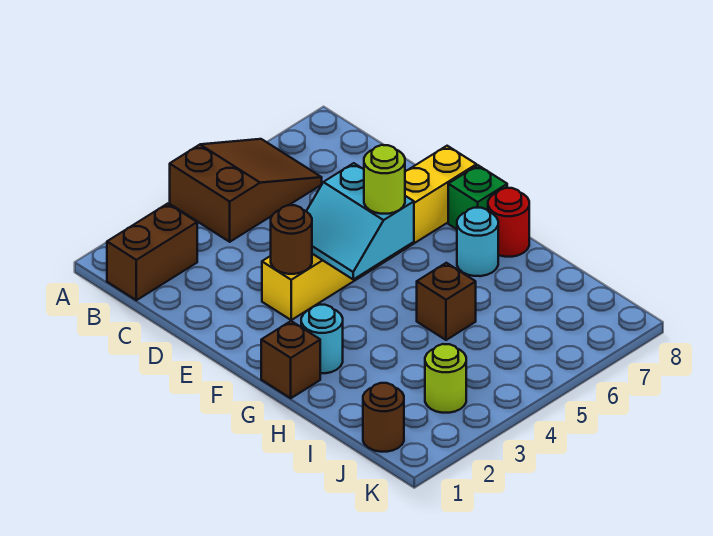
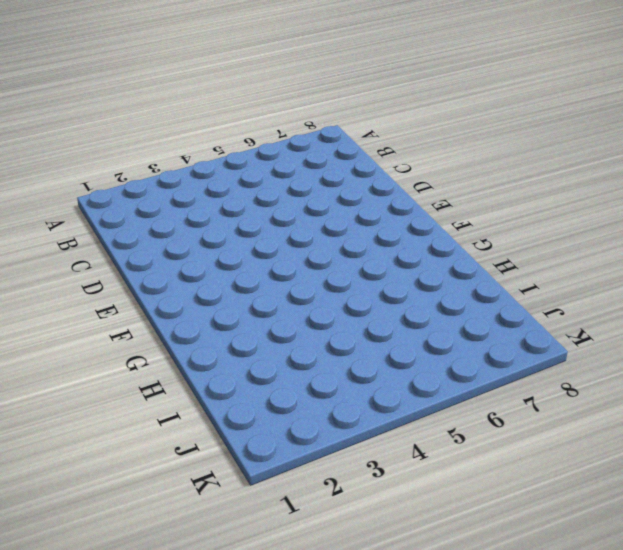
none -> brown slope A4:B6 level 1 top 4
none -> brown brick B1:B2 level 1
none -> yellow brick E3:E8 level 1

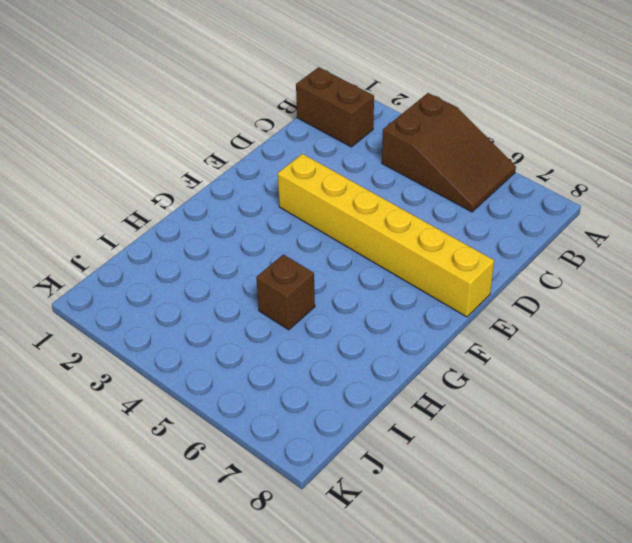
none -> green brick F8 level 1
none -> brown brick G1 level 1
none -> cyan round brick G2 level 1

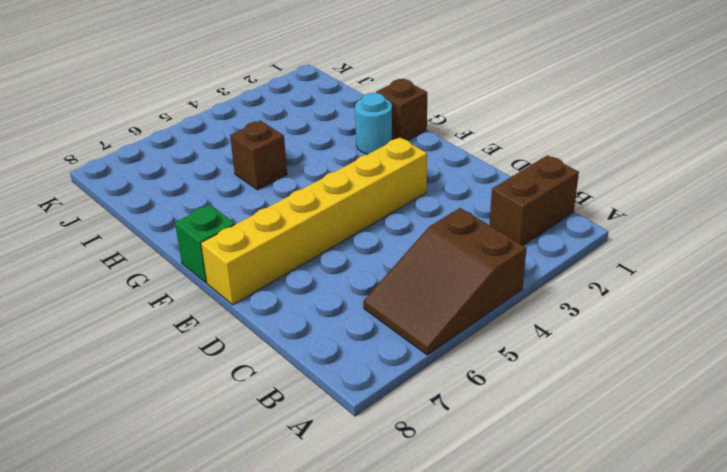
none -> cyan round brick G7 level 1
none -> red round brick G8 level 1
none -> brown round brick J1 level 1

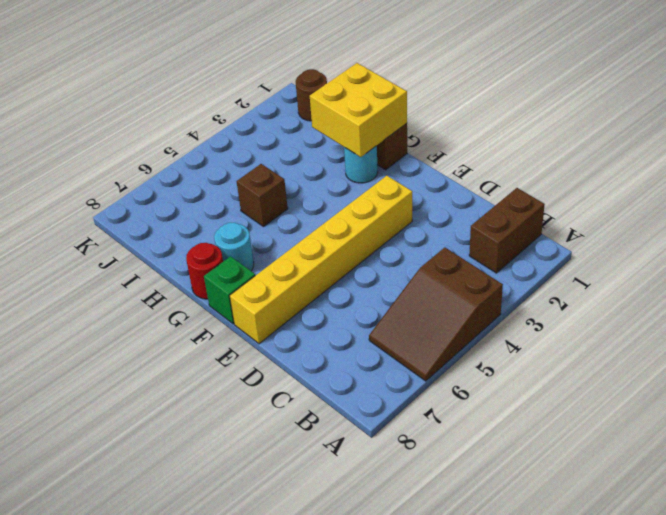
yellow brick G1:H2 level 2 -> none
none -> lime round brick J3 level 1
none -> brown round brick E3 level 2
none -> cyan slope E4:F5 level 2 top 5

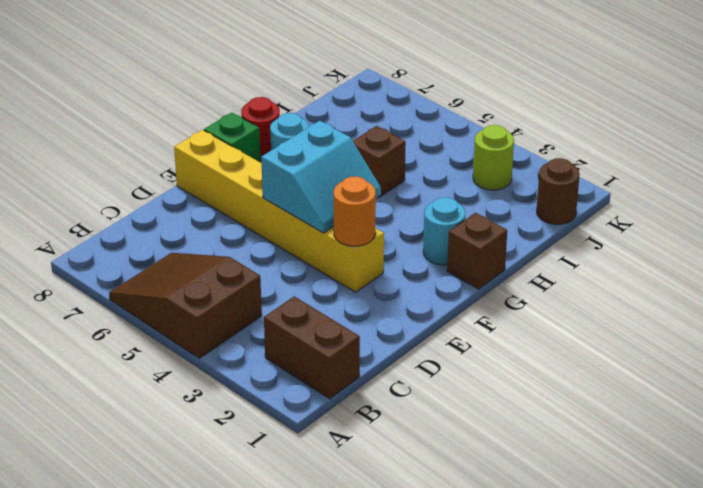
orange round brick E3 level 2 -> brown round brick E3 level 2
none -> lime round brick F5 level 3

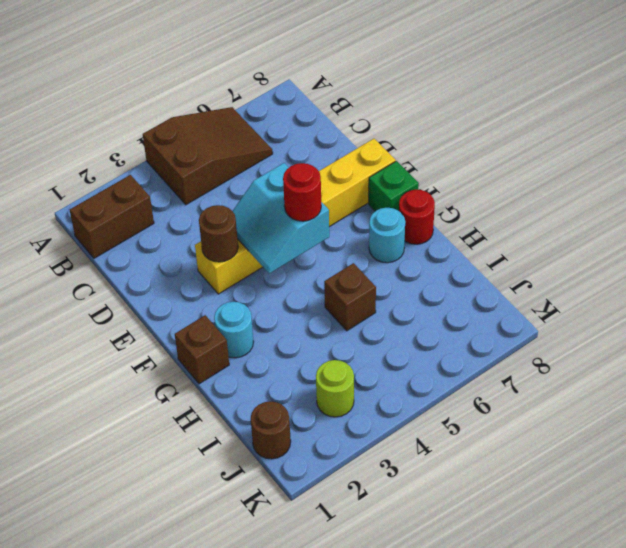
red round brick F5 level 3 -> lime round brick F5 level 3

